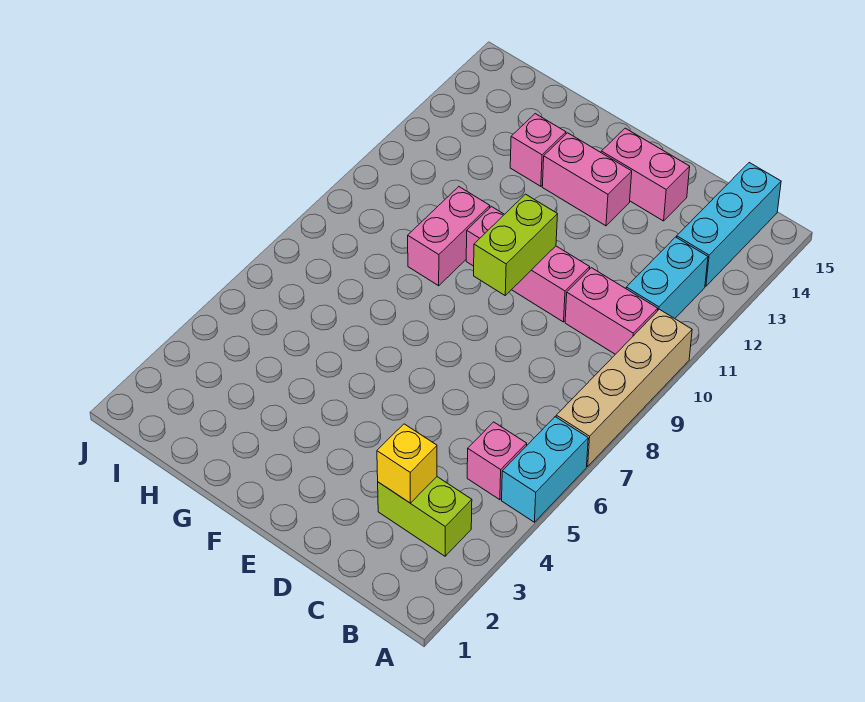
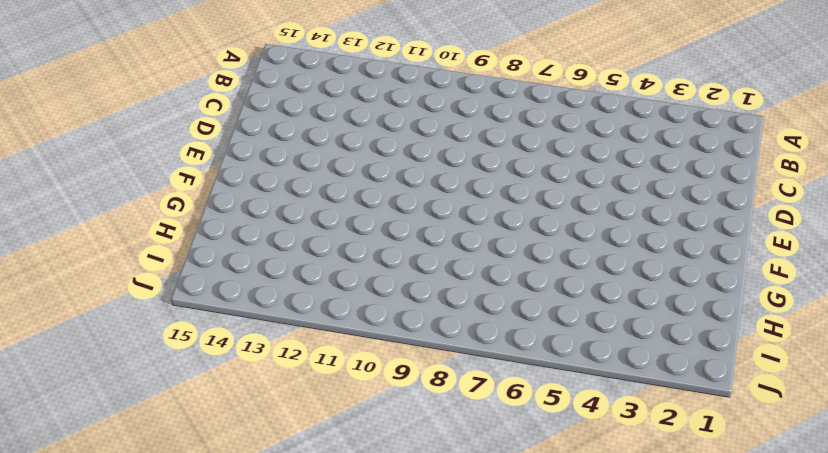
none -> cyan brick A5:A6 level 1
none -> tan brick A7:A10 level 1
none -> lime brick B3:C3 level 1

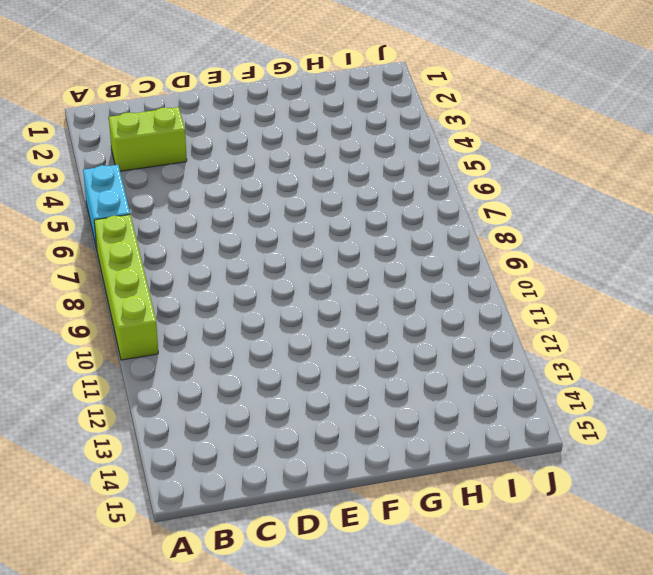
lime brick A7:A10 level 1 -> tan brick A7:A10 level 1
none -> pink brick B5 level 1
none -> pink brick B10:C10 level 1
none -> cyan brick B11:B12 level 1

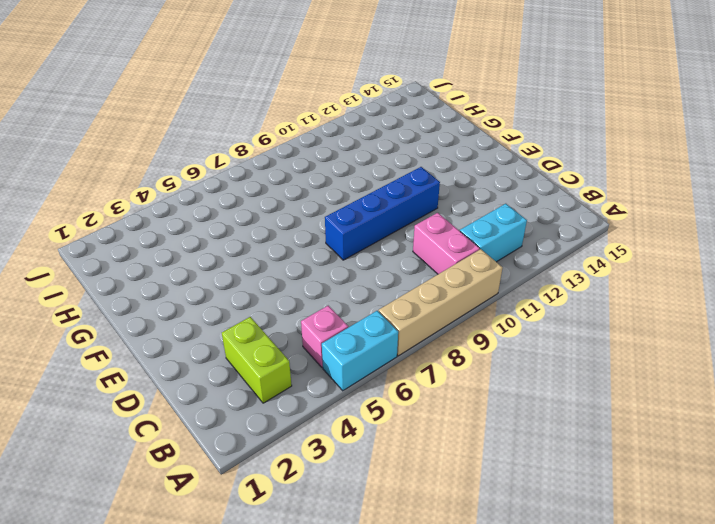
blue brick E8:E11 level 1 -> pink brick D10:F10 level 1
none -> cyan brick B13:B15 level 1
none -> pink brick D14:E14 level 1
none -> pink brick E13:F13 level 1

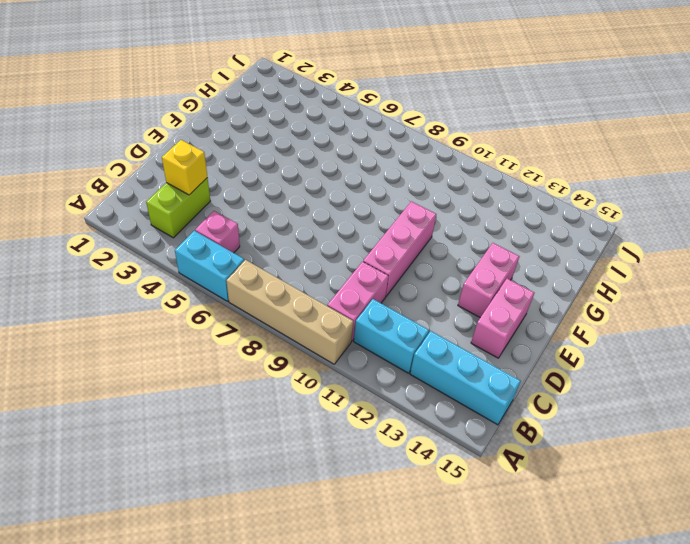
none -> pink brick G9:G10 level 1
none -> pink brick G13 level 1
none -> lime brick E9:E10 level 2

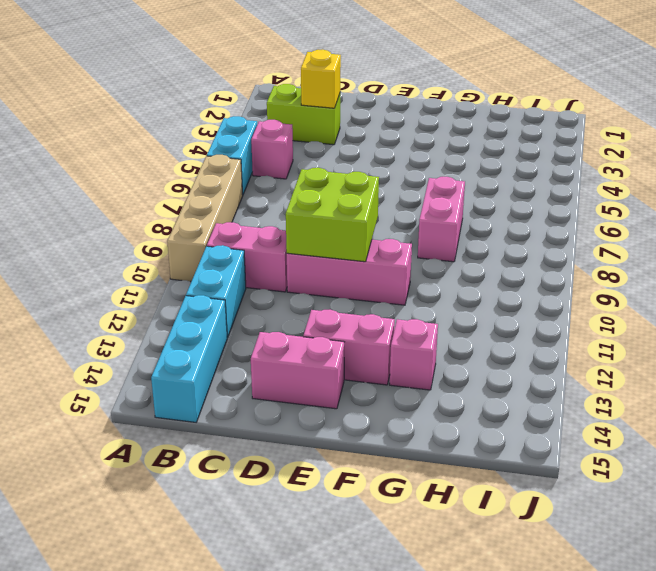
lime brick D9:E10 level 2 -> lime brick E9:E10 level 2
pink brick G7:G8 level 1 -> pink brick G9:G10 level 1

